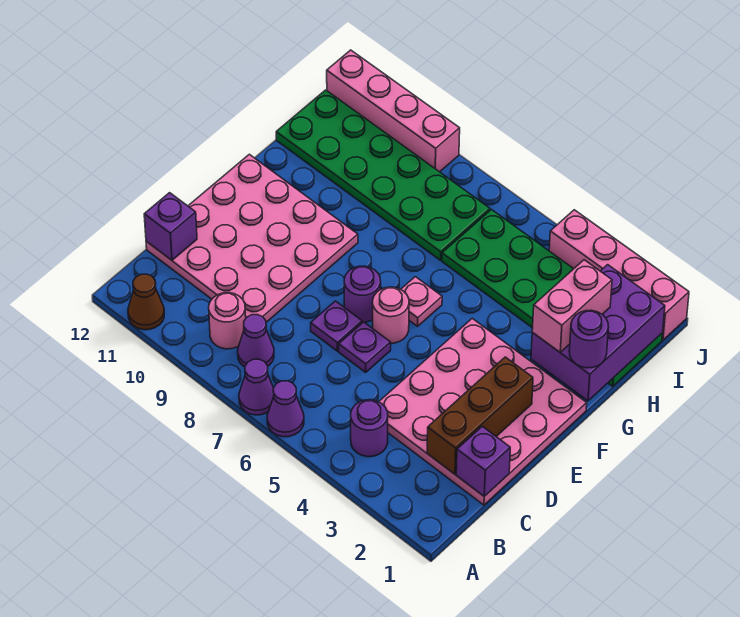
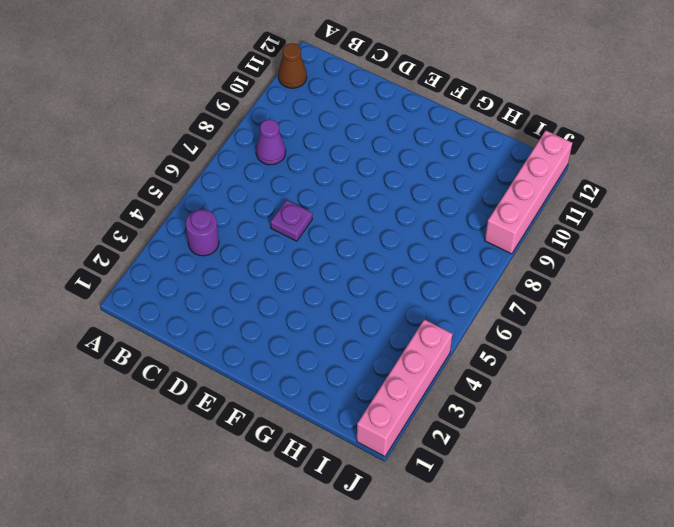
none -> purple cone A6 level 1
none -> purple cone A7 level 1
none -> pink round brick B9 level 1

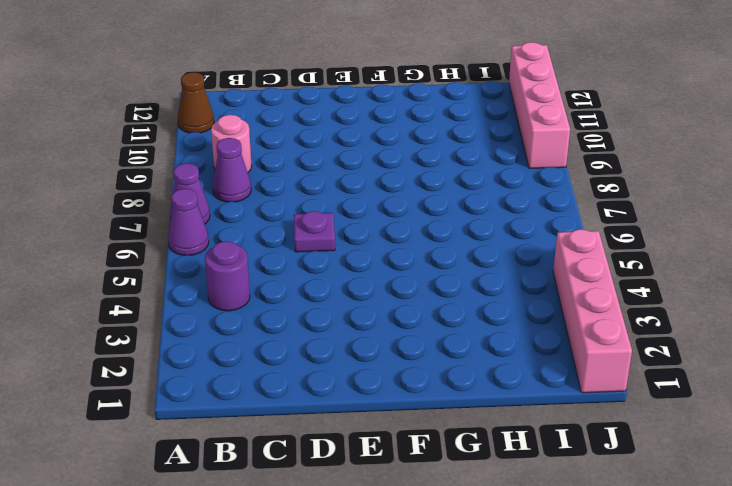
none -> pink plate C1:F4 level 1
none -> pink plate C9:F12 level 1
none -> purple plate D7 level 1

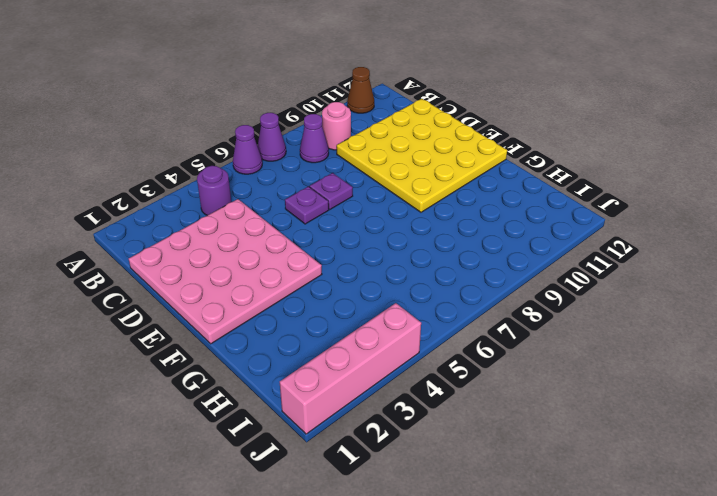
yellow plate C9:F12 level 1 -> pink plate C9:F12 level 1
none -> pink round brick E6 level 1
none -> purple round brick E7 level 1
none -> pink plate F6 level 1

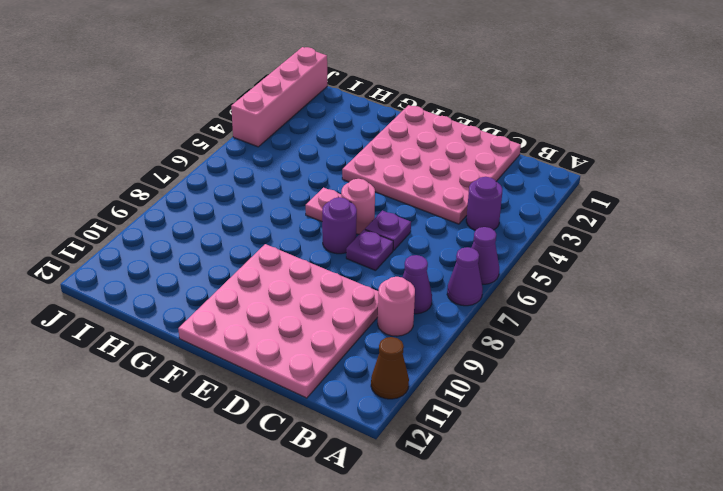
none -> green plate H1:I6 level 1
none -> green plate H7:I12 level 1
none -> pink brick J9:J12 level 1

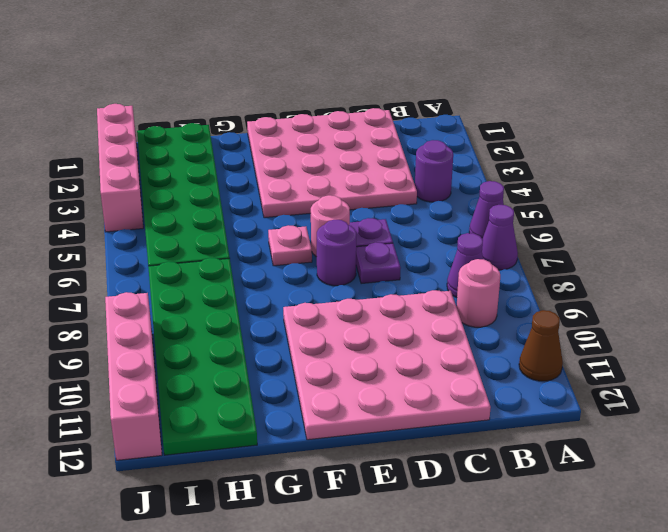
none -> purple brick C1 level 2
none -> brown brick C2:E2 level 2
none -> purple brick C12 level 2

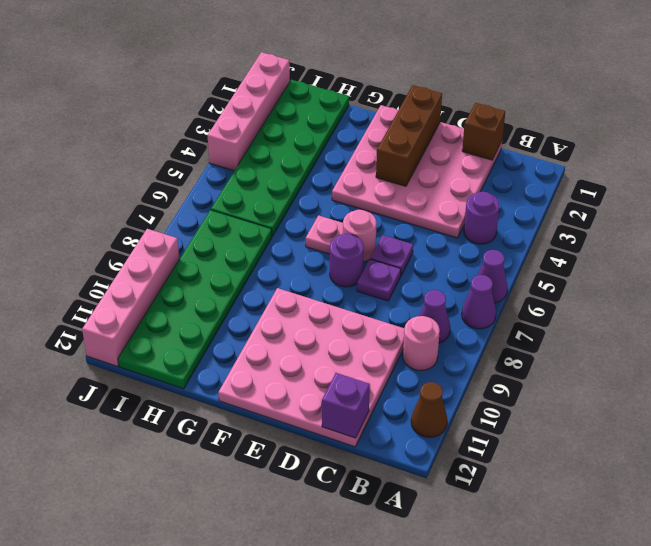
brown brick C1 level 2 -> purple brick C1 level 2
brown brick E1:E3 level 2 -> brown brick C2:E2 level 2
none -> purple brick G1:I2 level 2
none -> purple round brick G1 level 3
none -> pink brick G2:H2 level 3

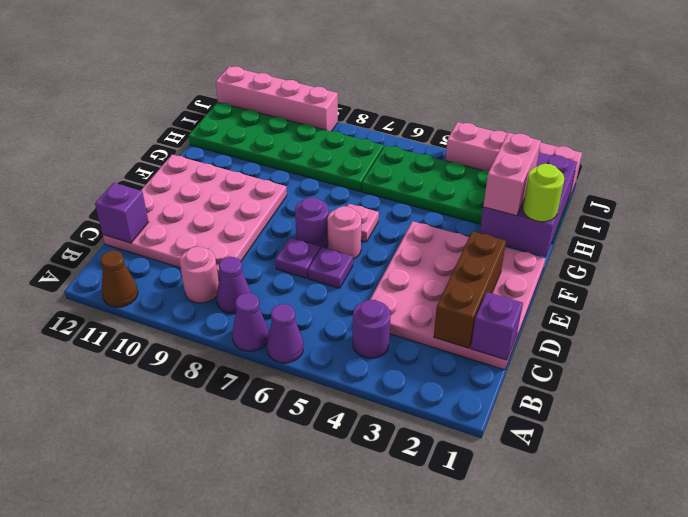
lime round brick G1 level 3 -> purple round brick G1 level 3

